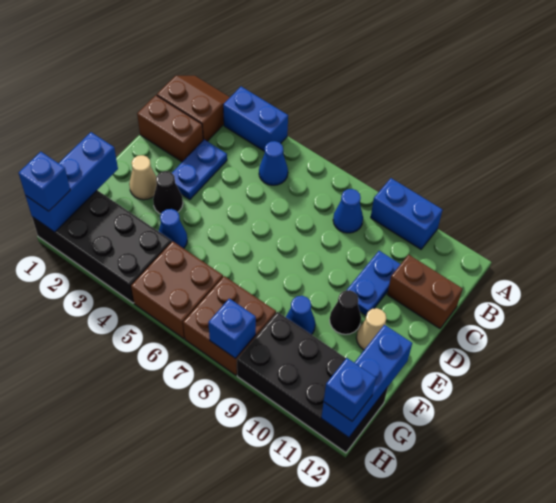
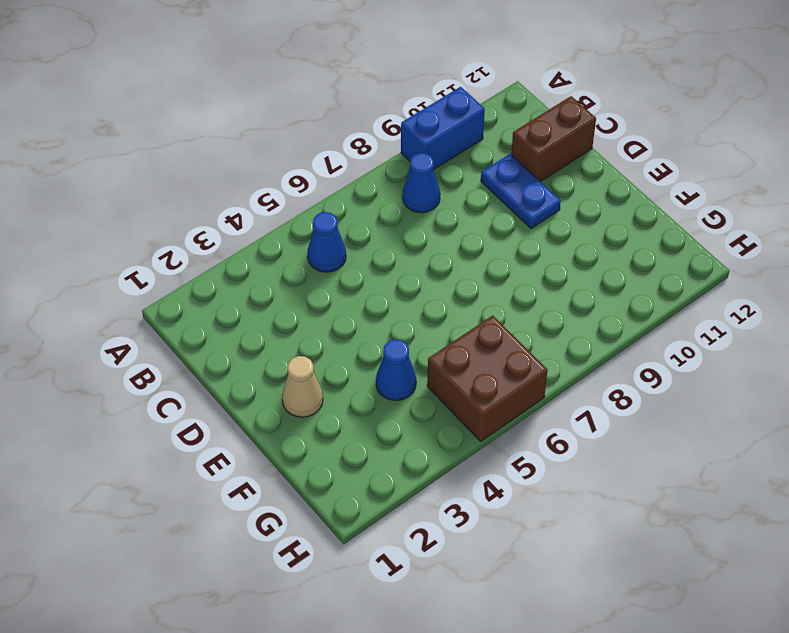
none -> brown slope A1:B2 level 1 top B
none -> blue brick A3:A4 level 1
none -> brown brick C1:C2 level 1

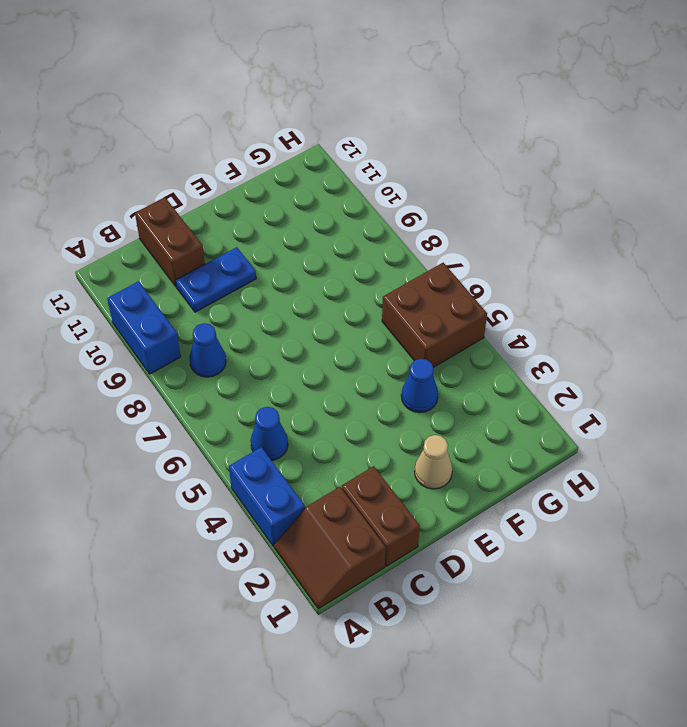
none -> blue plate C3:D3 level 1
none -> black cone E3 level 1
none -> black cone E10 level 1

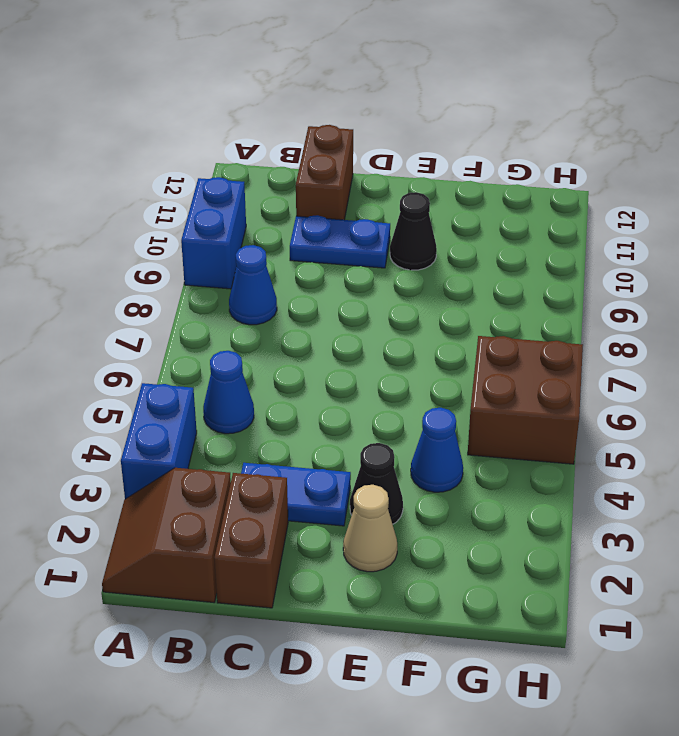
none -> tan cone E11 level 1
none -> blue cone F9 level 1
none -> black brick G1:H4 level 1

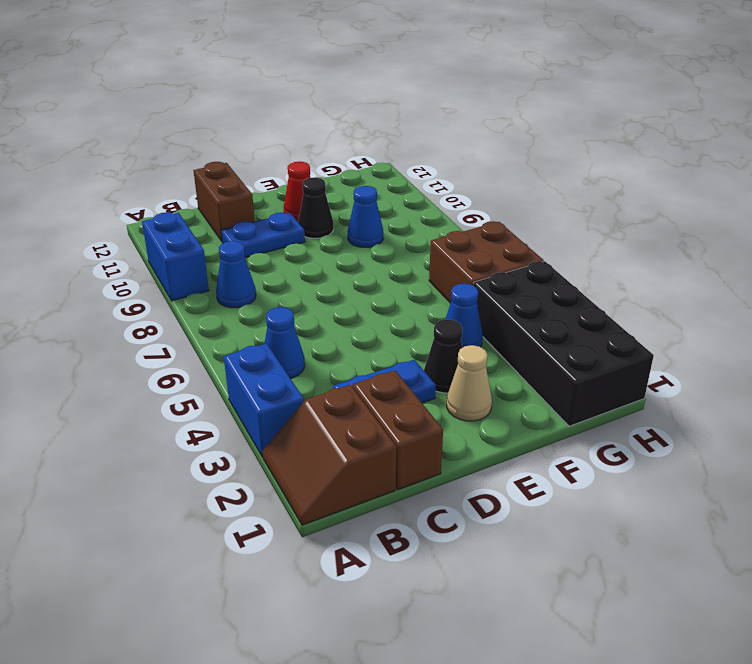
red cone E11 level 1 -> tan cone E11 level 1
none -> brown brick G7:H8 level 1
none -> black brick G9:H12 level 1
none -> blue brick F1:H1 level 2

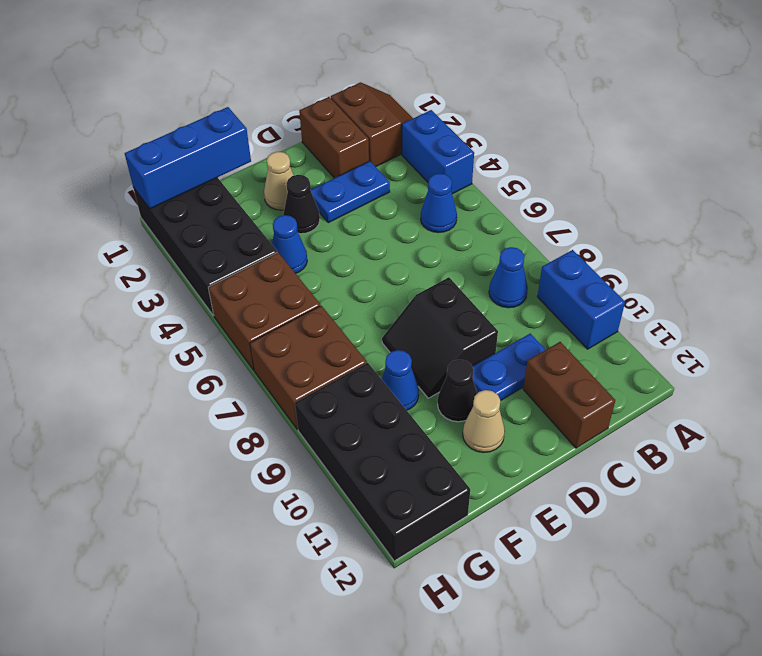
black slope D8:E9 level 1 top D -> none
none -> blue brick F12:H12 level 2
none -> blue brick H8 level 2
none -> blue brick H1 level 3

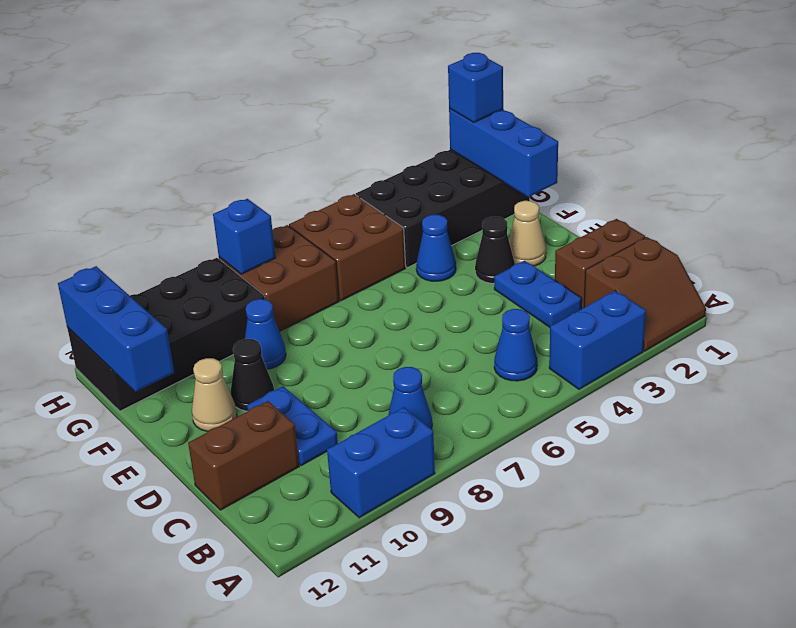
none -> blue brick H12 level 3

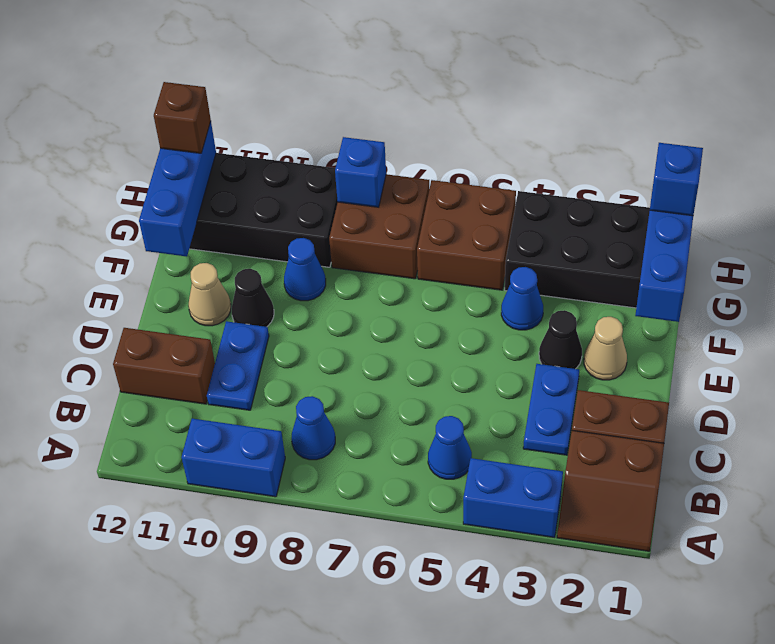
brown brick H12 level 3 -> blue brick H12 level 3

